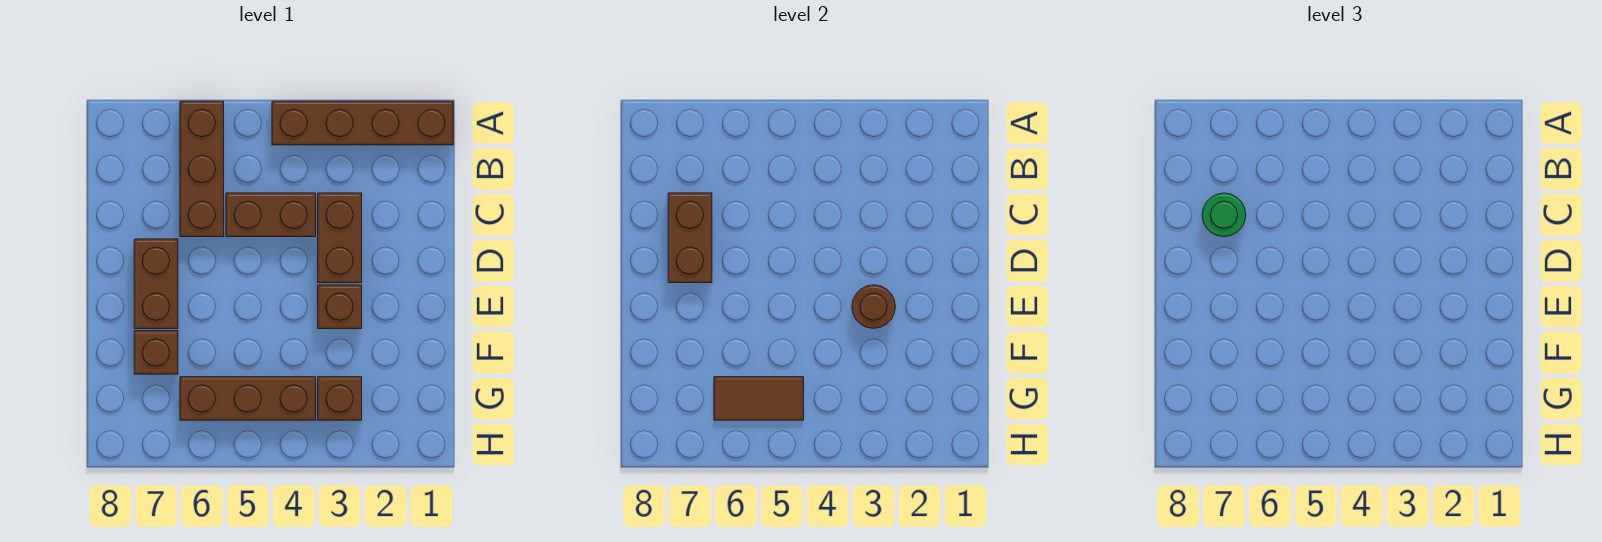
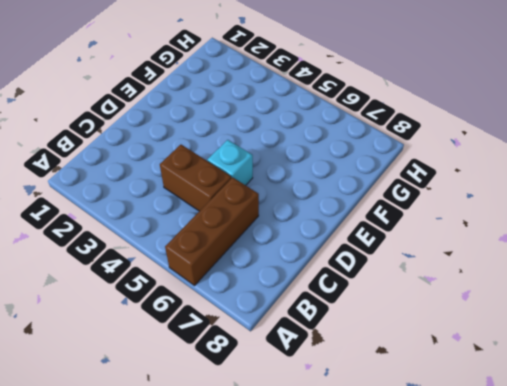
cyan brick D5 level 1 -> none
none -> brown brick A1:A4 level 1
none -> brown brick C3:D3 level 1
none -> brown brick D7:E7 level 1

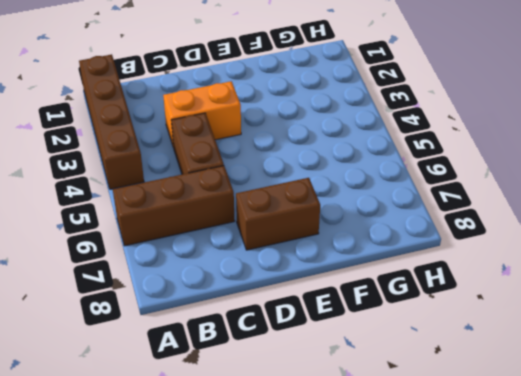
orange brick C3:D3 level 1 -> brown brick C3:D3 level 1
none -> brown brick E3 level 1
none -> brown brick F7 level 1
none -> brown brick G3 level 1

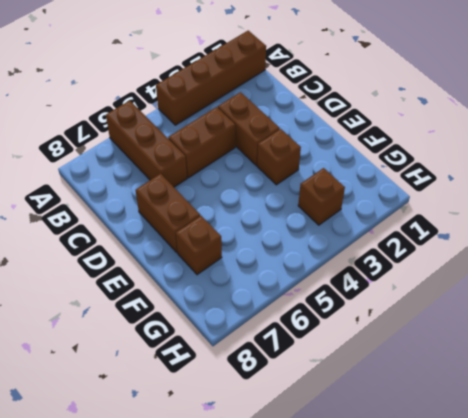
none -> brown brick G4:G6 level 1
none -> brown brick C7:D7 level 2
none -> brown round brick E3 level 2

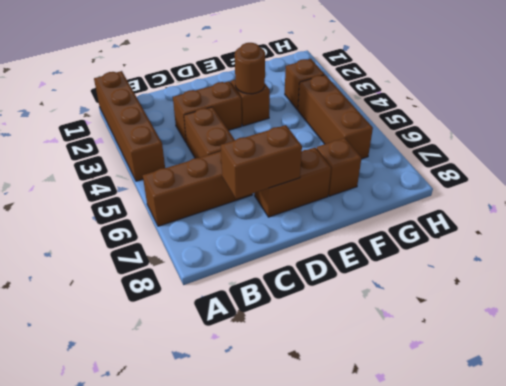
none -> brown tile G5:G6 level 2
none -> green round brick C7 level 3

